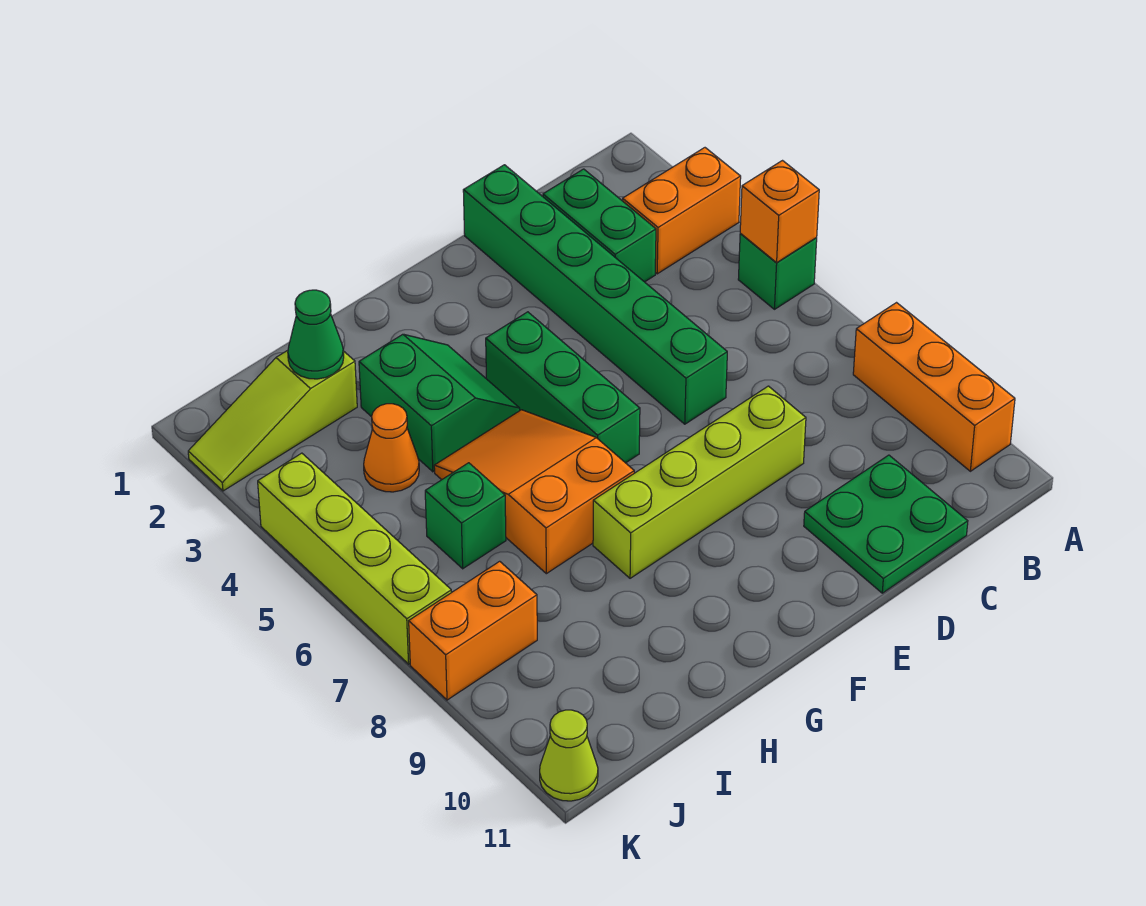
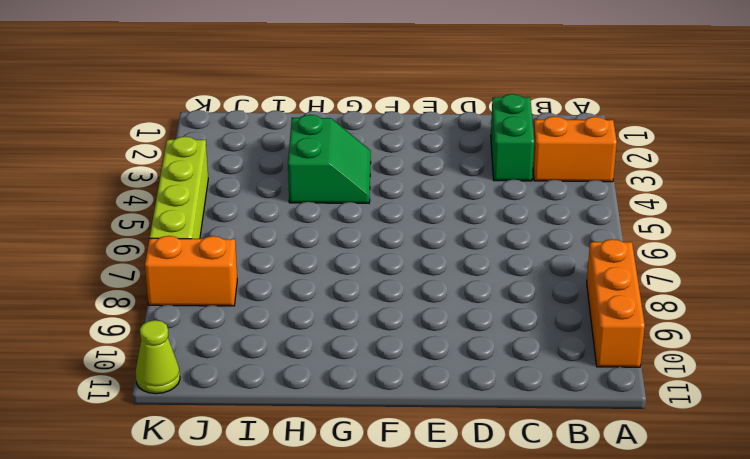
none -> green brick A5 level 1
none -> green plate C10:D11 level 1
none -> green brick D1:D6 level 1

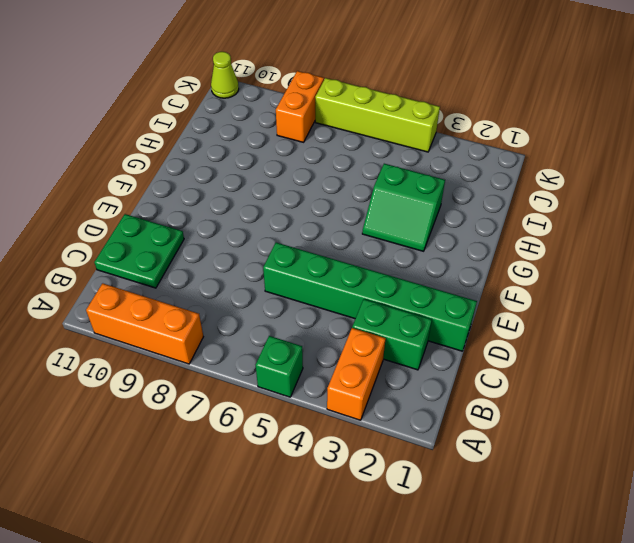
none -> lime brick D8:G8 level 1
none -> green brick F4:F6 level 1
none -> orange slope G5:H7 level 1 top 7

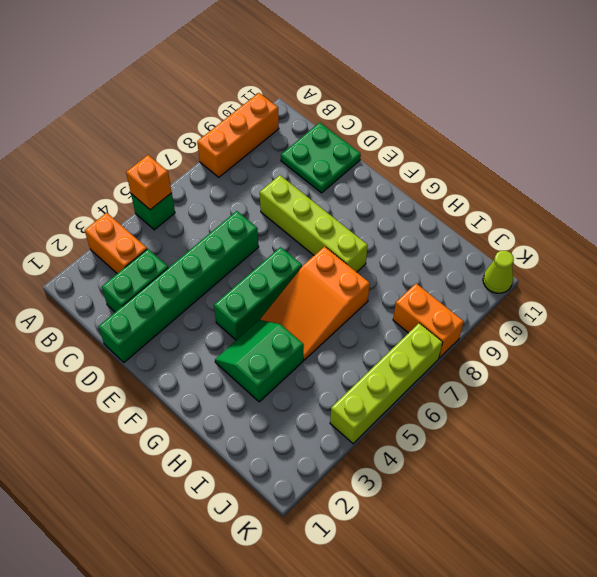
none -> lime slope I2:K2 level 1 top I
none -> orange cone I4 level 1
none -> green brick I6 level 1

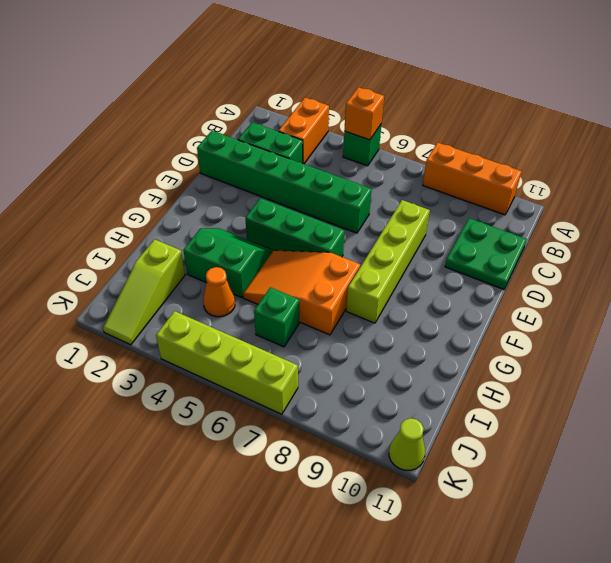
none -> orange brick J8:K8 level 1
none -> green cone I2 level 2

